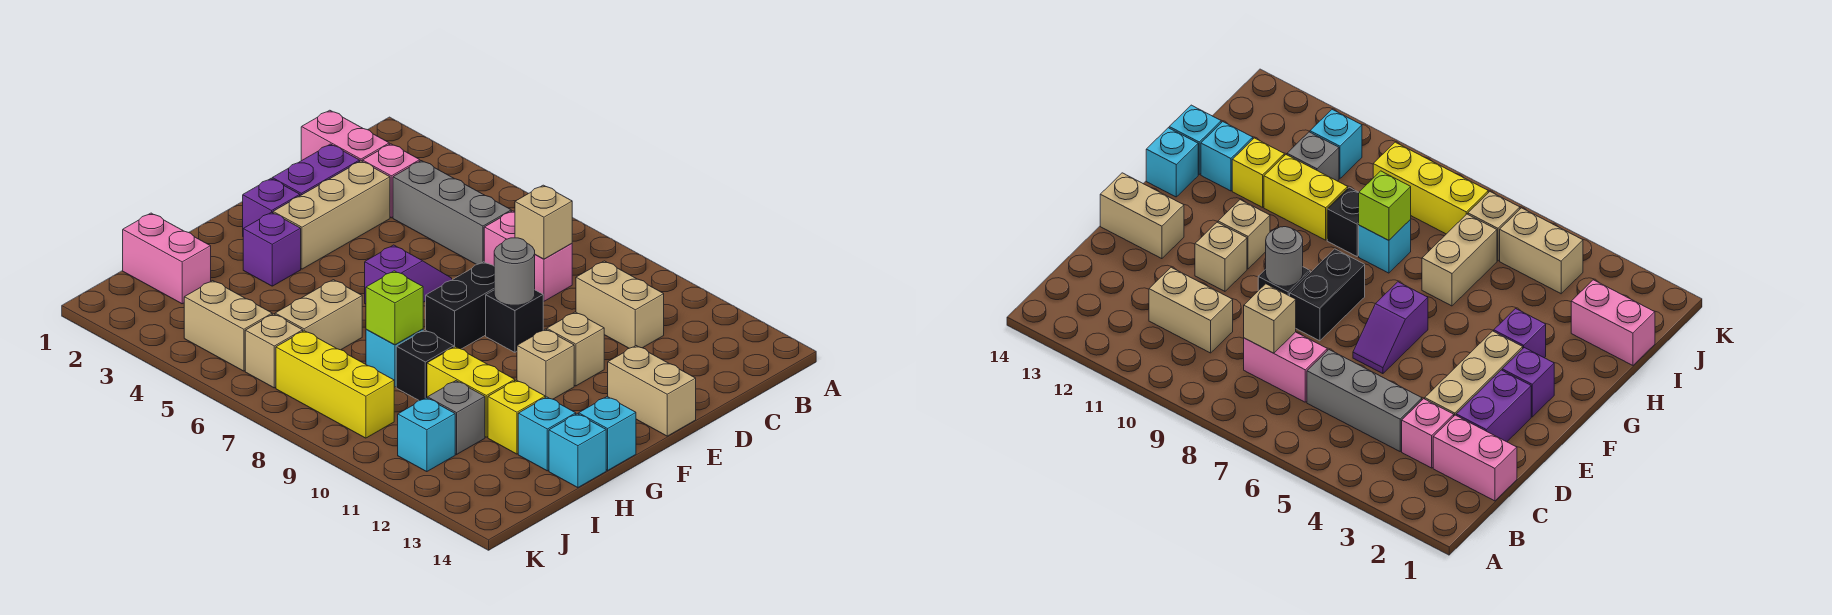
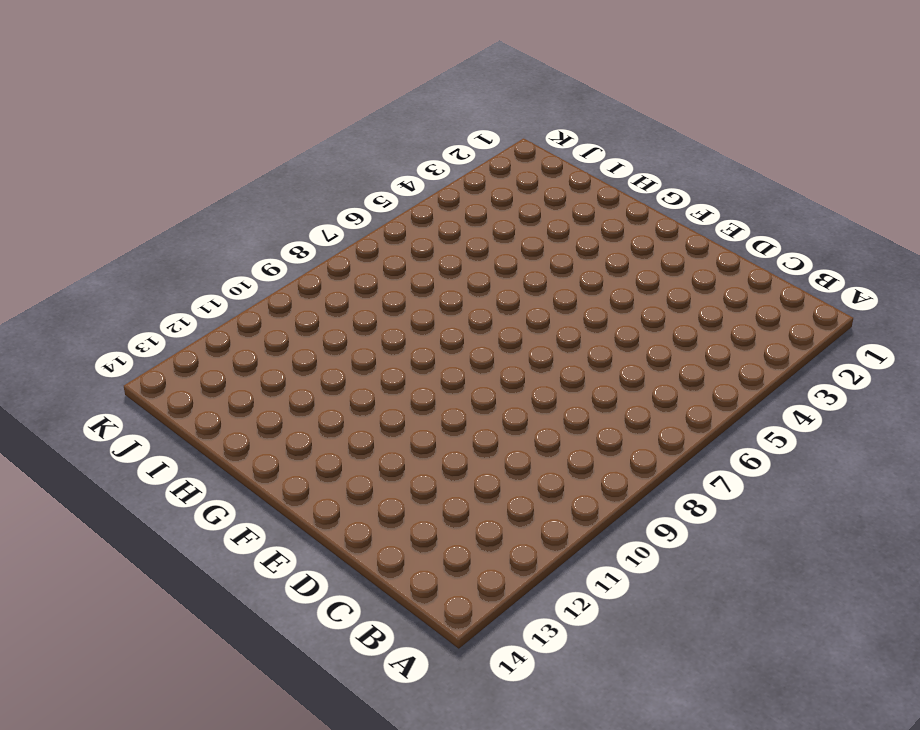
none -> pink brick C1:C2 level 1
none -> pink brick C3 level 1
none -> grey brick C4:C6 level 1
none -> pink brick C7:C8 level 1

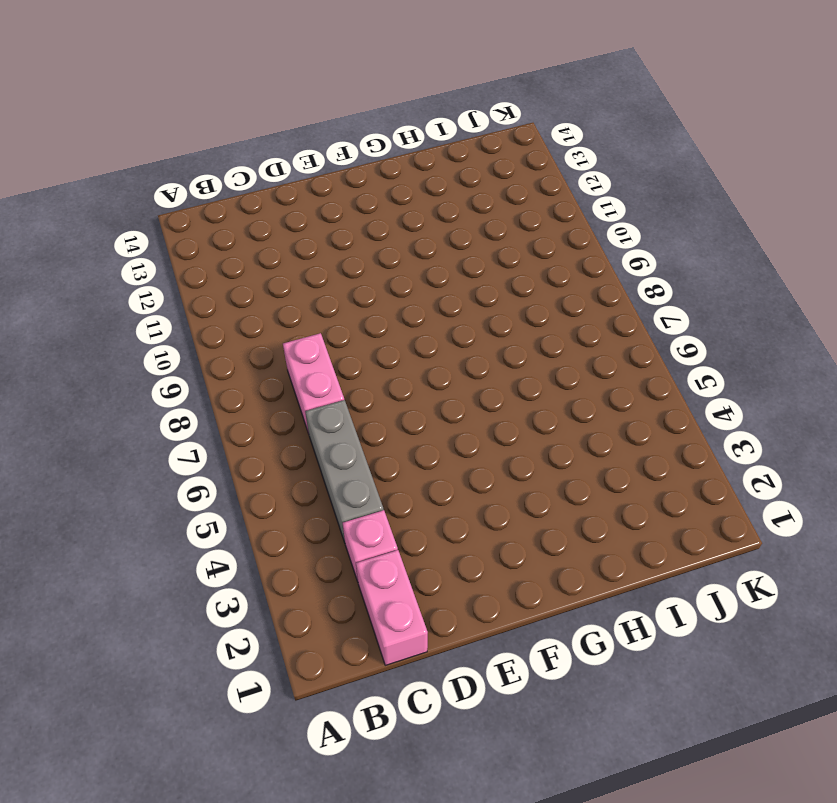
none -> tan brick C10:C11 level 1
none -> purple brick D2:E2 level 1
none -> tan brick D3:F3 level 1
none -> purple slope E6:F6 level 1 top F

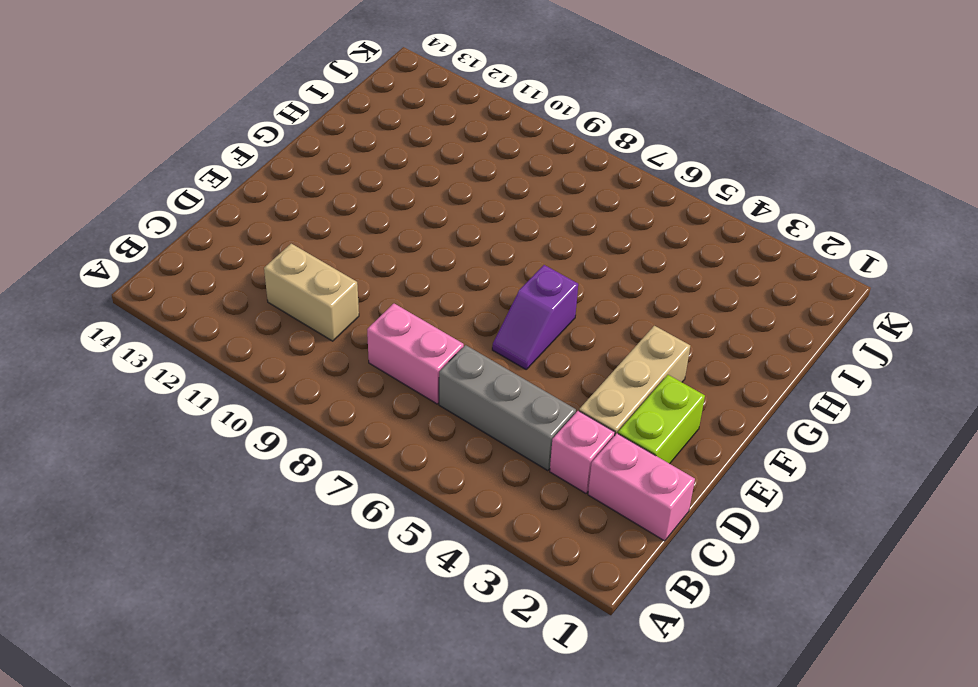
lime brick D2:E2 level 1 -> purple brick D2:E2 level 1
none -> black brick E8:F8 level 1
none -> black brick E9 level 1
none -> tan brick E11 level 1
none -> tan brick E13:E14 level 1

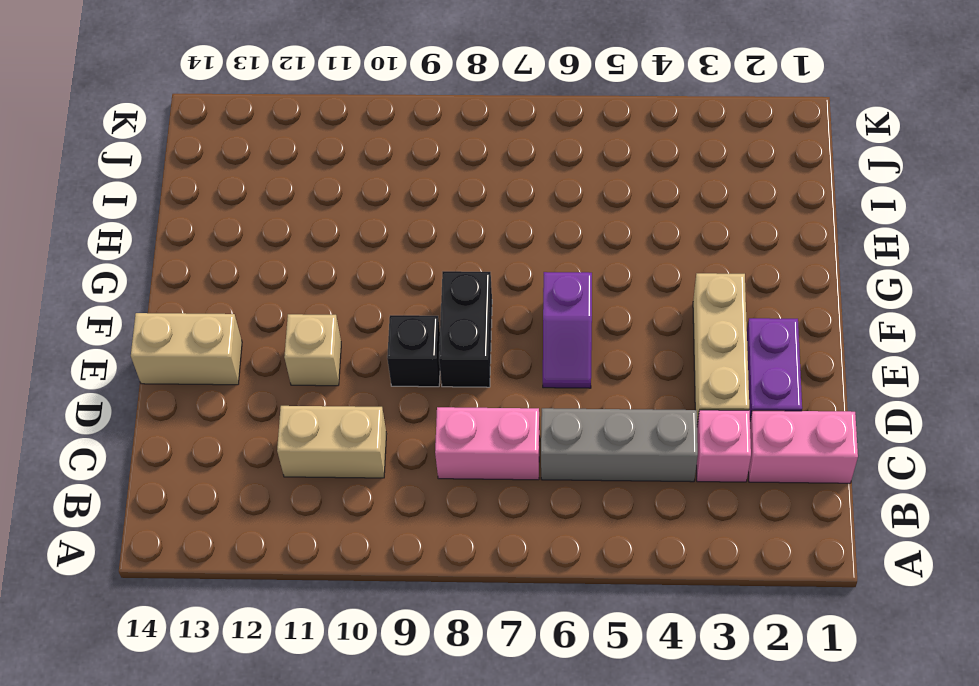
none -> purple brick F2 level 1
none -> tan brick F11 level 1
none -> purple brick G3 level 1
none -> cyan brick G14 level 1

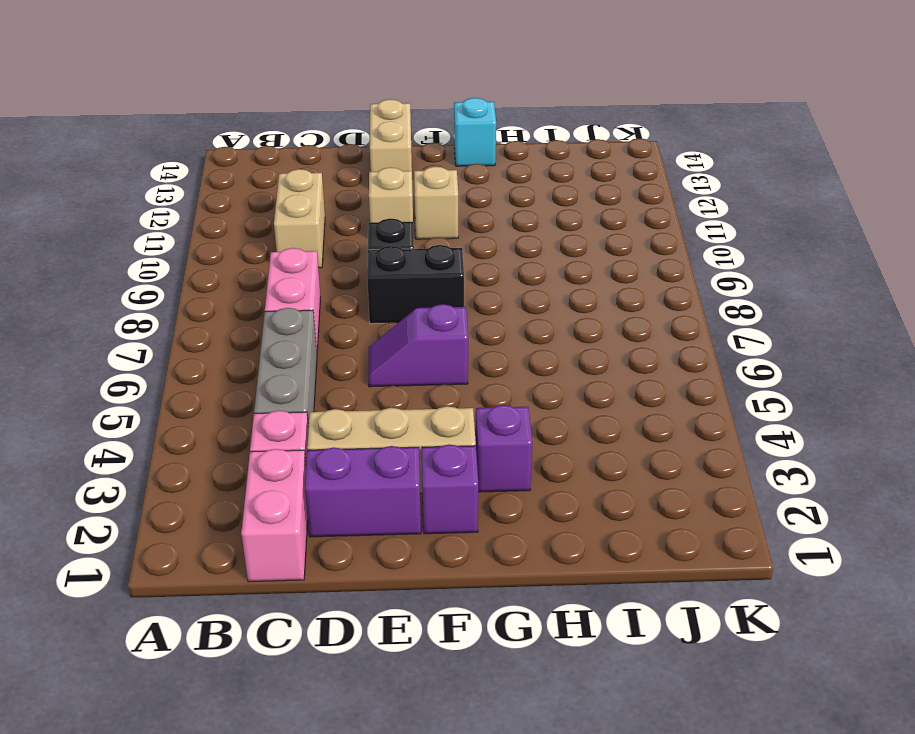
none -> tan brick H6:I6 level 1
none -> cyan brick H8 level 1
none -> black brick H9 level 1
none -> yellow brick H10:H11 level 1

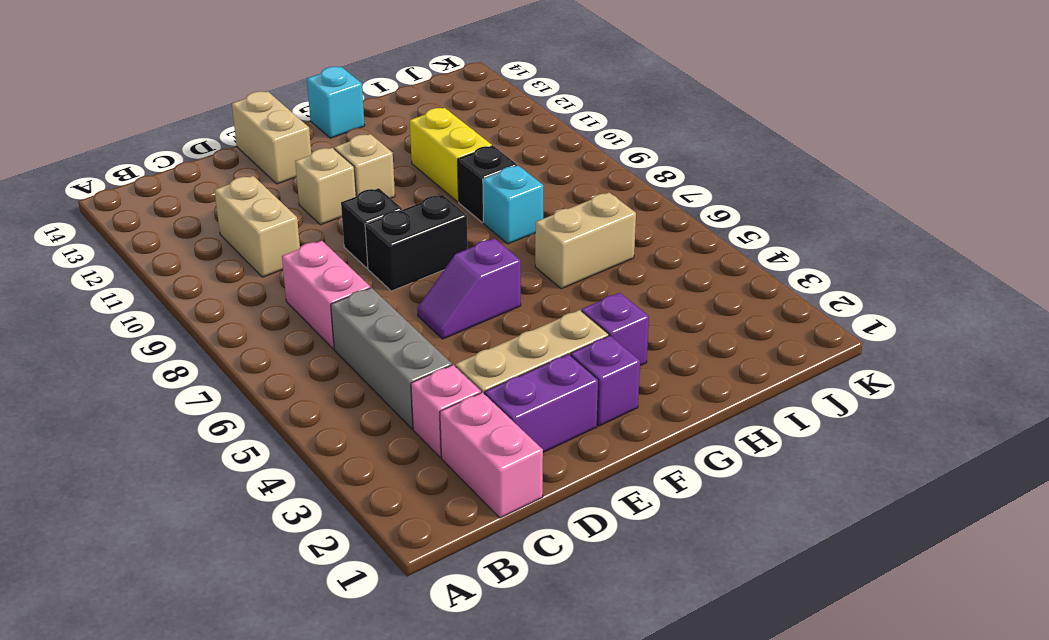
none -> yellow brick H12 level 1
none -> cyan brick H13 level 1
none -> cyan brick H14 level 1
none -> pink brick I1:I2 level 1

